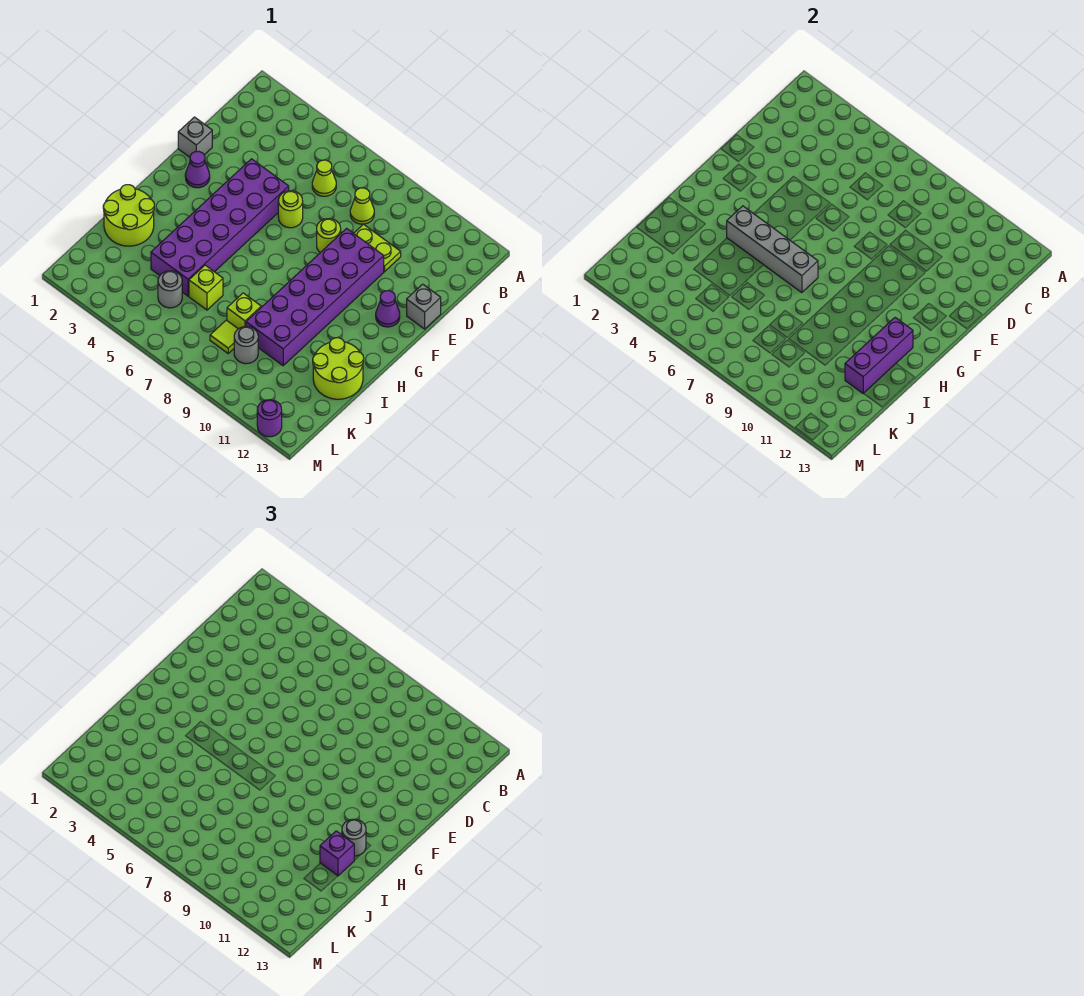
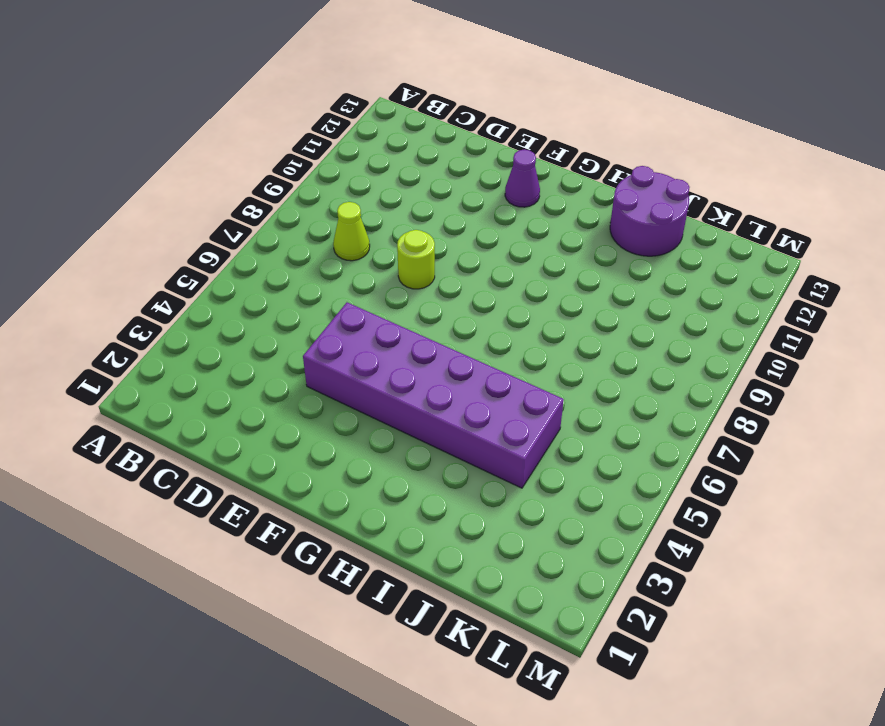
purple round brick I12:J13 level 1 -> lime round brick I12:J13 level 1
none -> lime cone C6 level 1
none -> lime plate D9:D10 level 1
none -> grey brick E1 level 1

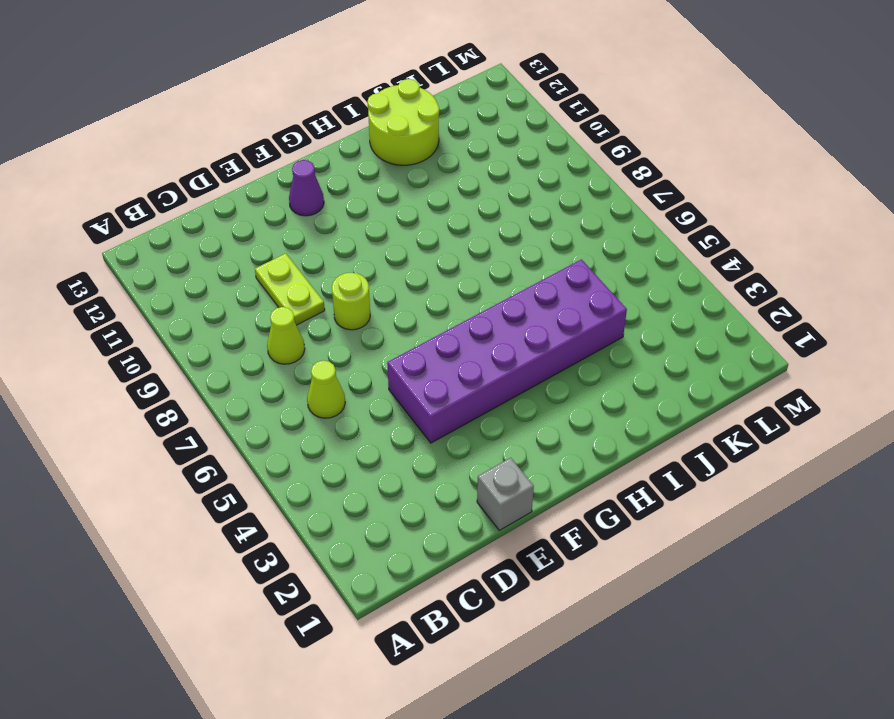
none -> lime round brick E6 level 1
none -> purple brick E9:J10 level 1
none -> grey brick E13 level 1

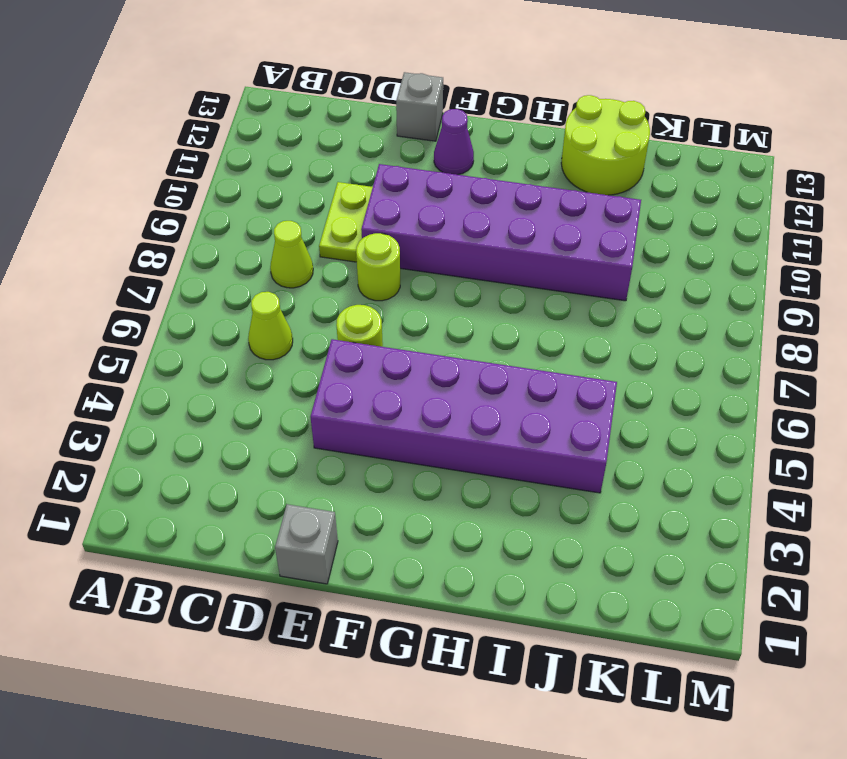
none -> purple cone F2 level 1
none -> lime round brick I1:J2 level 1
none -> lime brick J6 level 1

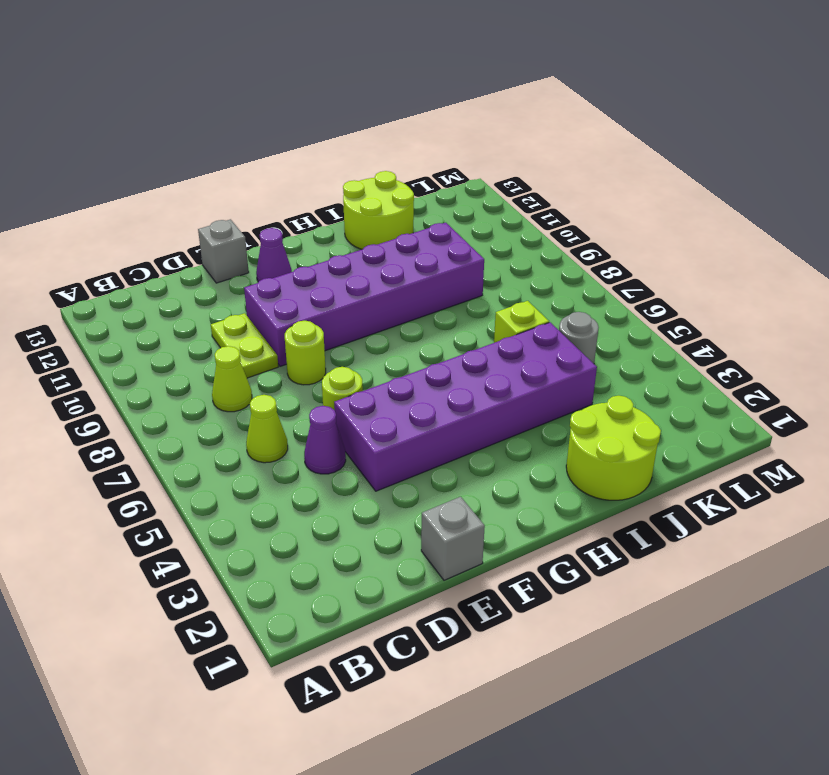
purple cone D5 level 1 -> purple cone F2 level 1
none -> lime brick J8 level 1
none -> lime tile K8 level 1
none -> grey round brick K9 level 1

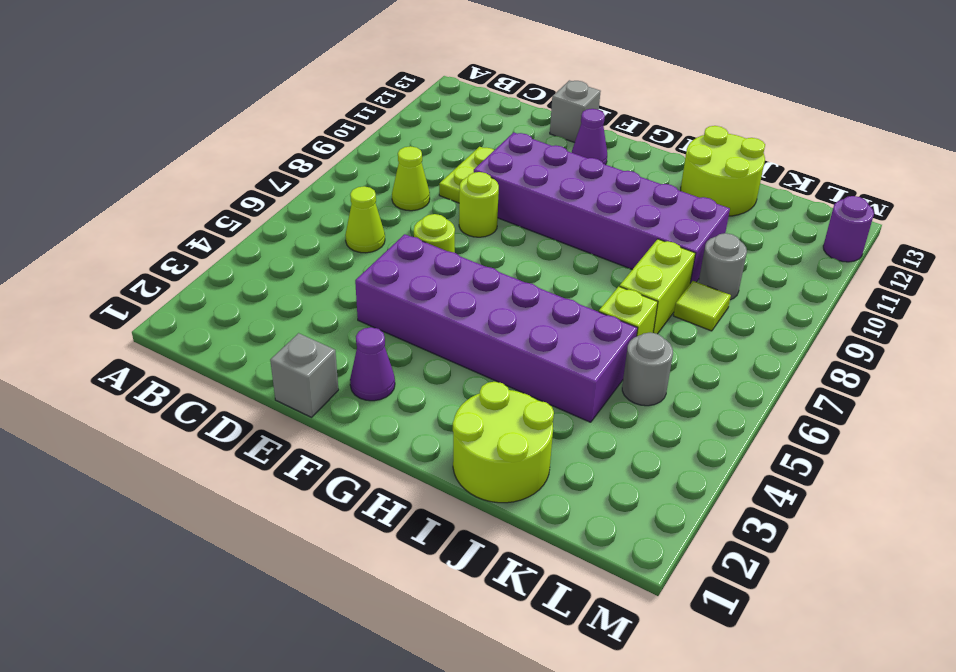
lime brick J7:J8 level 1 -> lime brick J8 level 1
none -> grey brick H4:H7 level 2
none -> purple brick H12:J12 level 2
none -> grey round brick H12 level 3

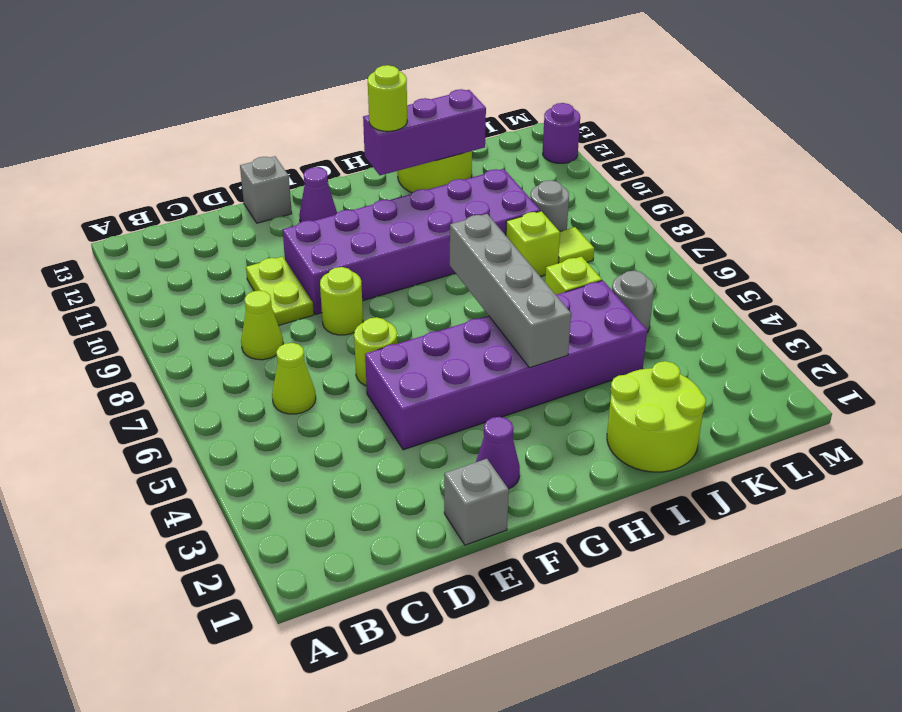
lime round brick H12 level 3 -> grey round brick H12 level 3
none -> purple brick I12 level 3

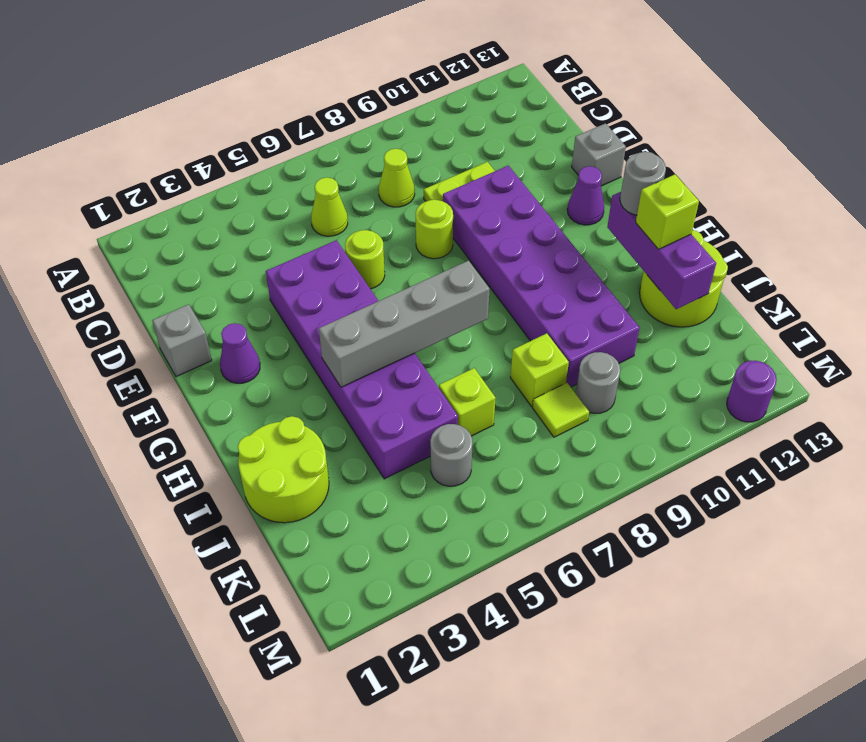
lime brick I12 level 3 -> purple brick I12 level 3

